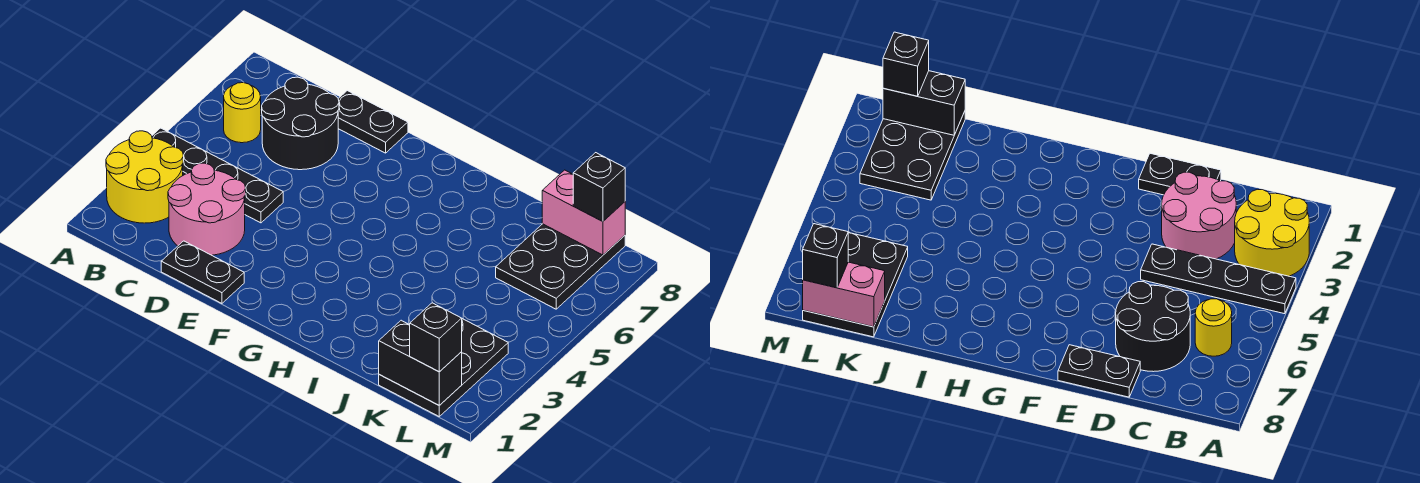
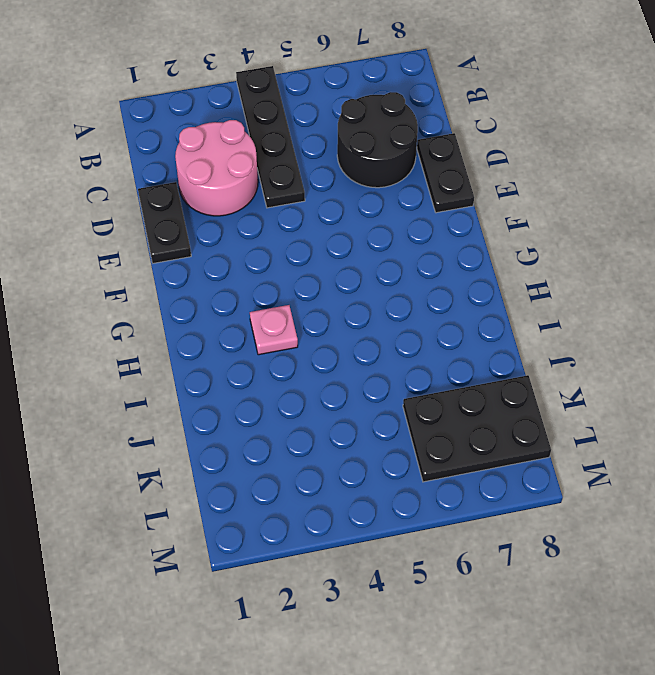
pink plate H3 level 1 -> none
none -> yellow round brick A2:B3 level 1
none -> yellow round brick B6 level 1
none -> black plate K1:L3 level 1

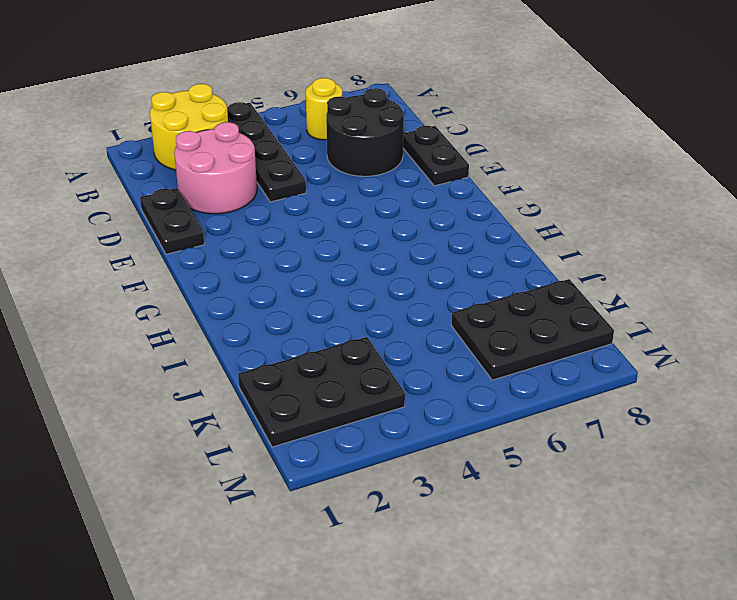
none -> black brick K1:L1 level 2
none -> pink brick K8:L8 level 2
none -> black brick L1 level 3

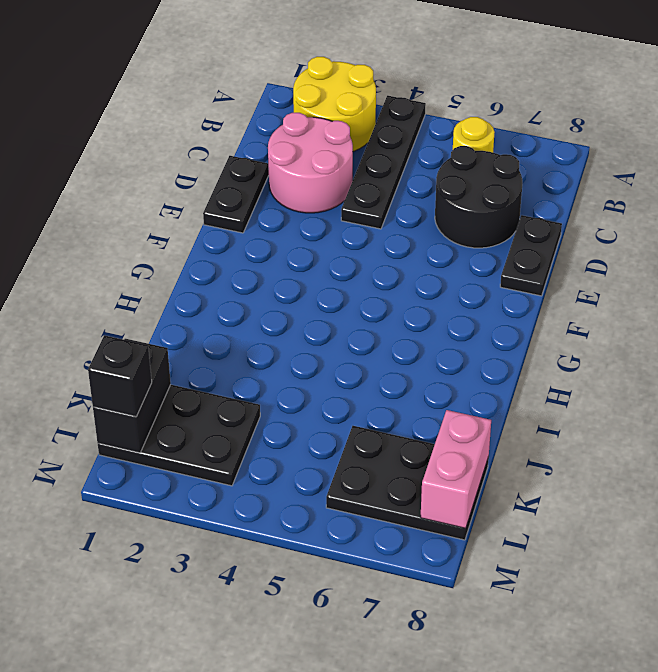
none -> black brick L8 level 3

